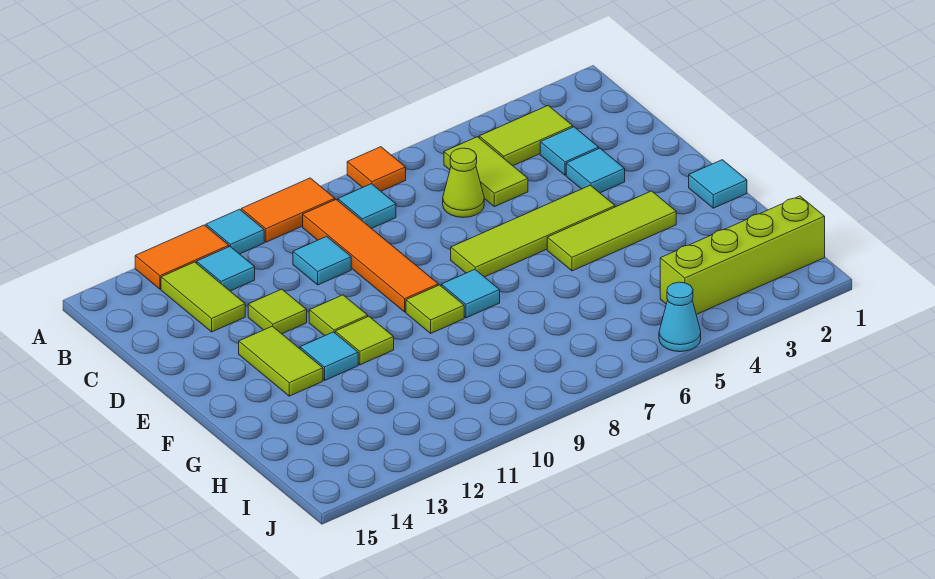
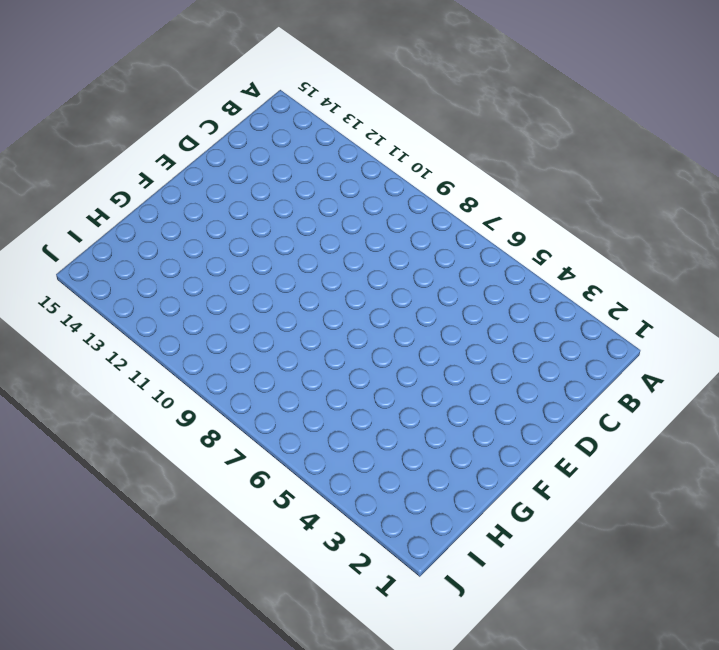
none -> orange tile A7 level 1
none -> orange tile A9:A10 level 1
none -> cyan tile A11 level 1

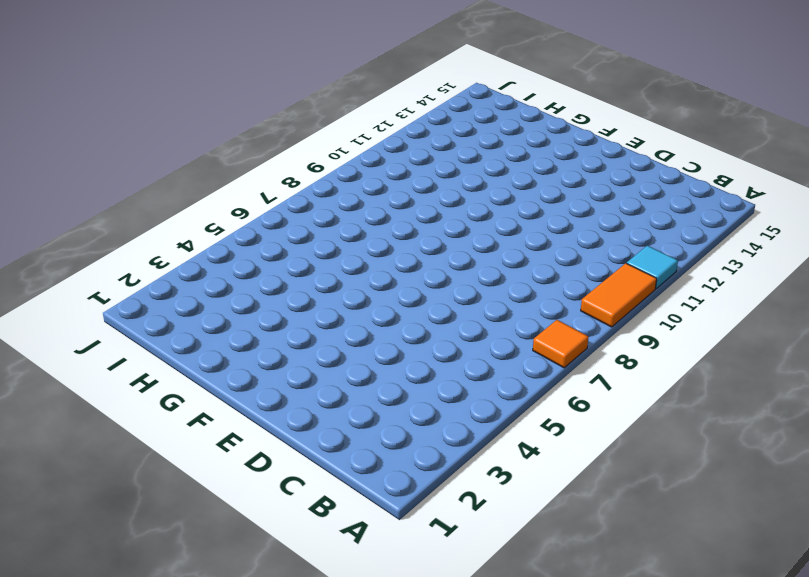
none -> orange tile A12:A13 level 1
none -> lime tile B3:B4 level 1
none -> lime tile B5:C5 level 1

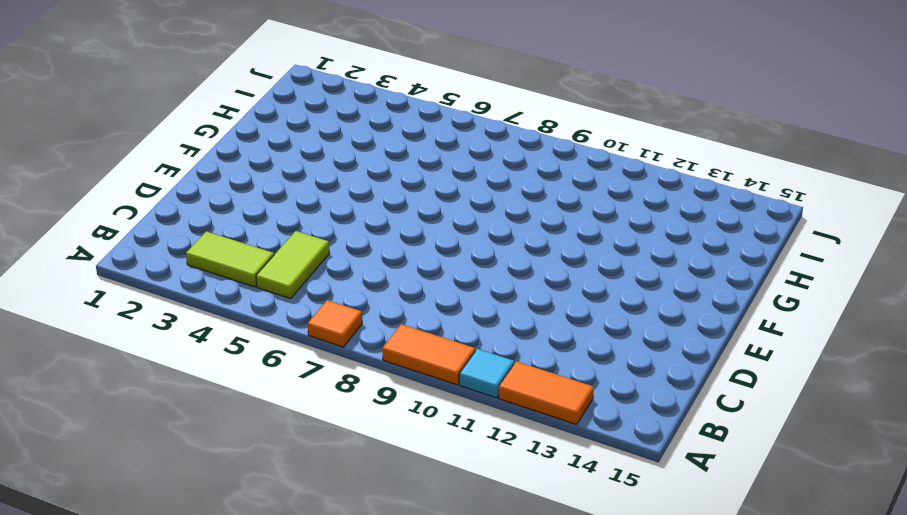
none -> cyan tile B8 level 1
none -> orange tile B9:E9 level 1
none -> cyan tile B12 level 1

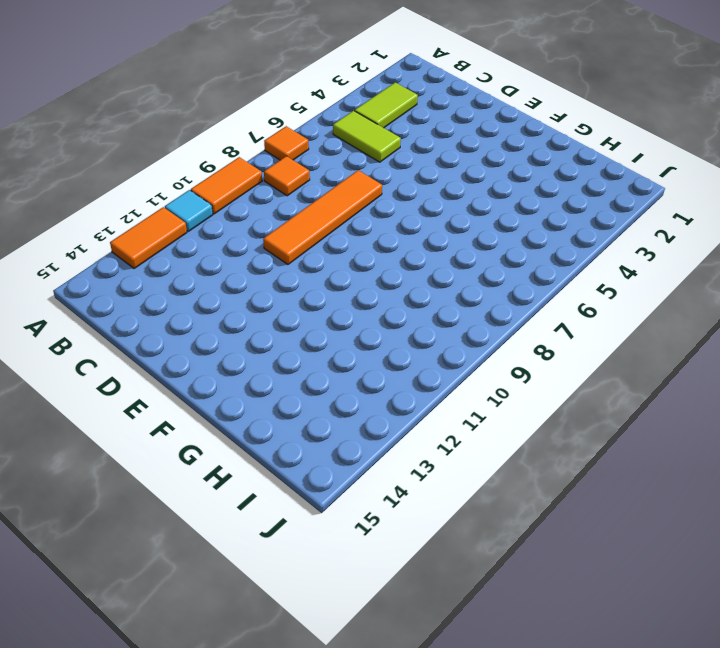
orange tile B8 level 1 -> cyan tile B8 level 1
orange tile D7:D10 level 1 -> orange tile B9:E9 level 1
none -> cyan tile B12 level 1
none -> lime tile B13:C13 level 1
none -> cyan tile C3 level 1

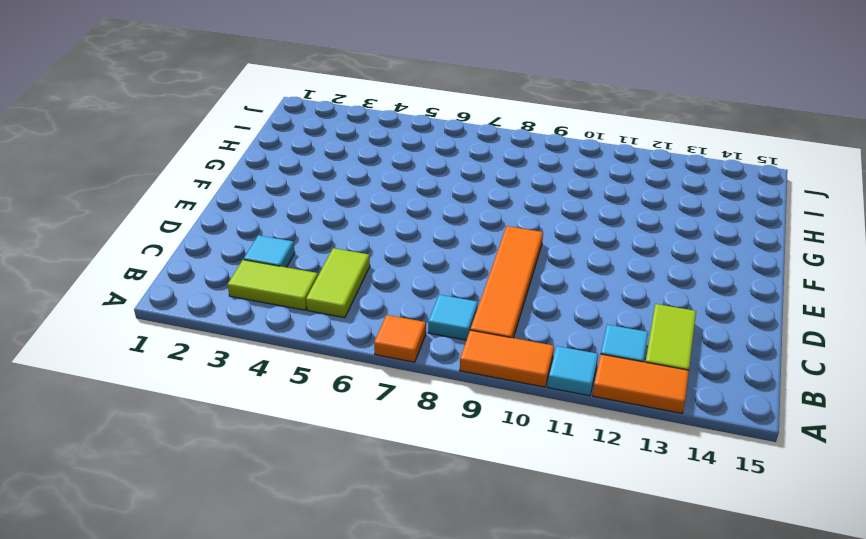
none -> lime cone C6 level 1
none -> cyan tile C10 level 1
none -> cyan tile D3 level 1

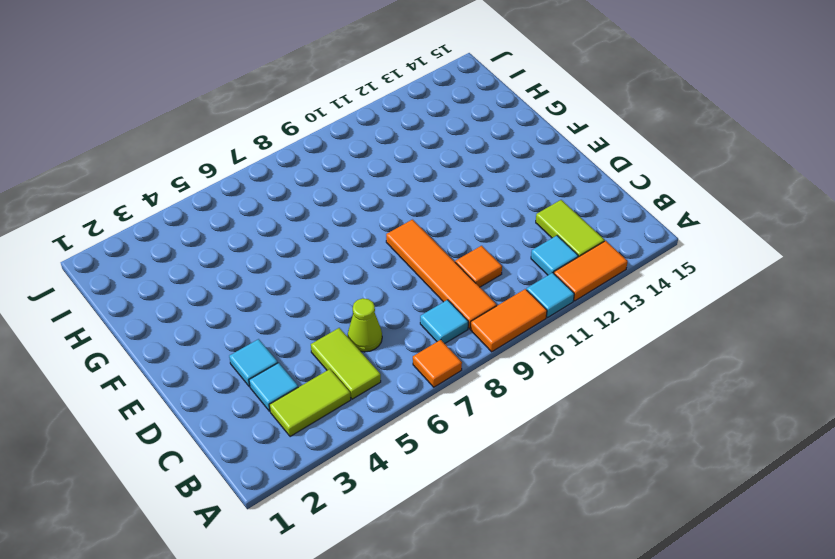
orange tile C10 level 1 -> cyan tile C10 level 1
none -> lime tile D12 level 1
none -> lime tile E4:E7 level 1
none -> lime tile E11 level 1

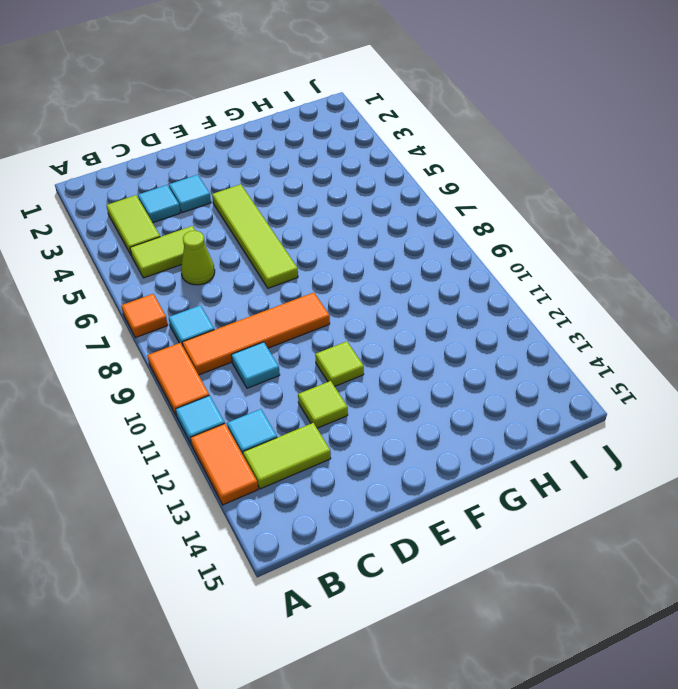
none -> lime tile E13:F13 level 1
none -> cyan tile F1 level 1
none -> lime tile F3:F5 level 1

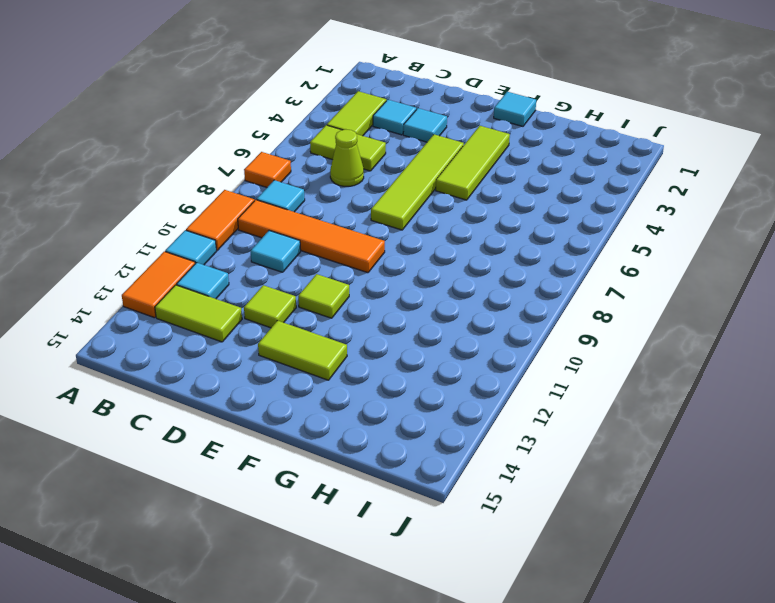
none -> cyan tile F8 level 1
none -> lime tile F9 level 1
none -> lime tile F11 level 1

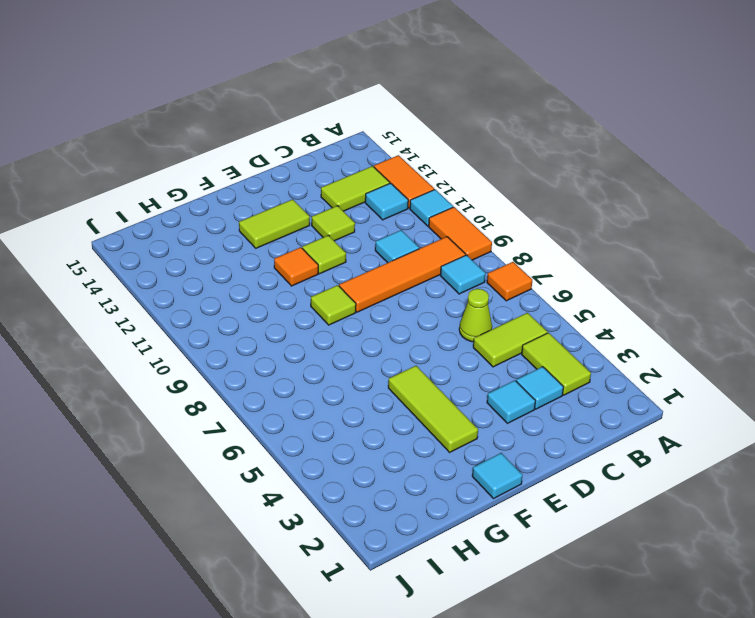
orange tile F11 level 1 -> lime tile F11 level 1
none -> lime tile E4:E7 level 1
none -> cyan tile F8 level 1
none -> cyan tile F12 level 1

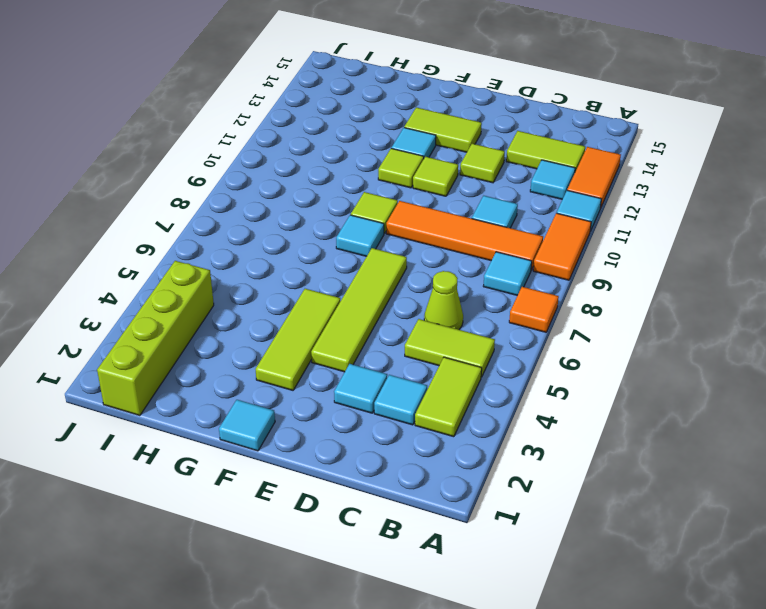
none -> cyan cone J5 level 1

